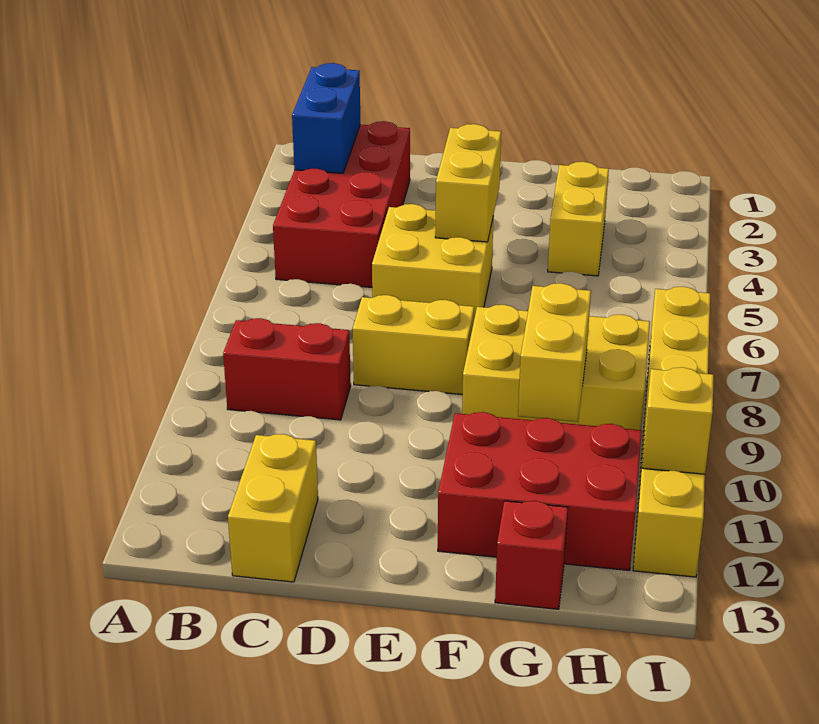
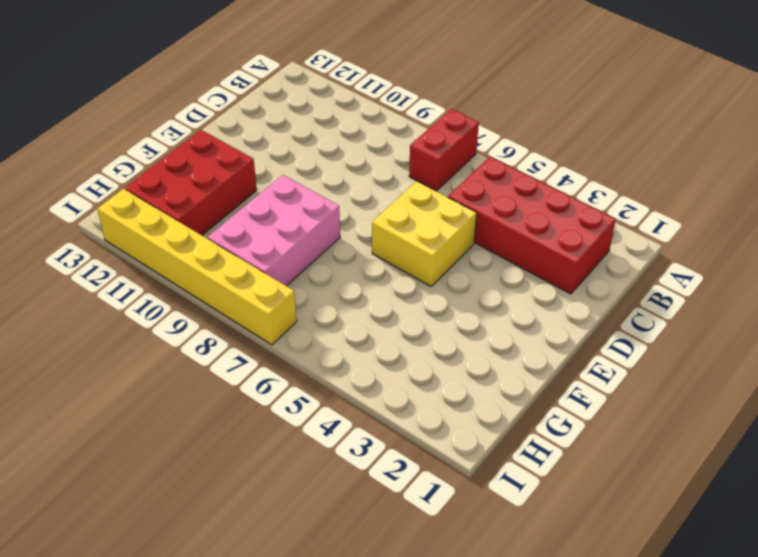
red brick A7:B7 level 1 -> red brick B9:C9 level 1
pink brick F8:H9 level 1 -> yellow brick F8:H9 level 1
none -> yellow brick C12:C13 level 1
none -> yellow brick D8:E8 level 1
none -> yellow brick G3:G4 level 1

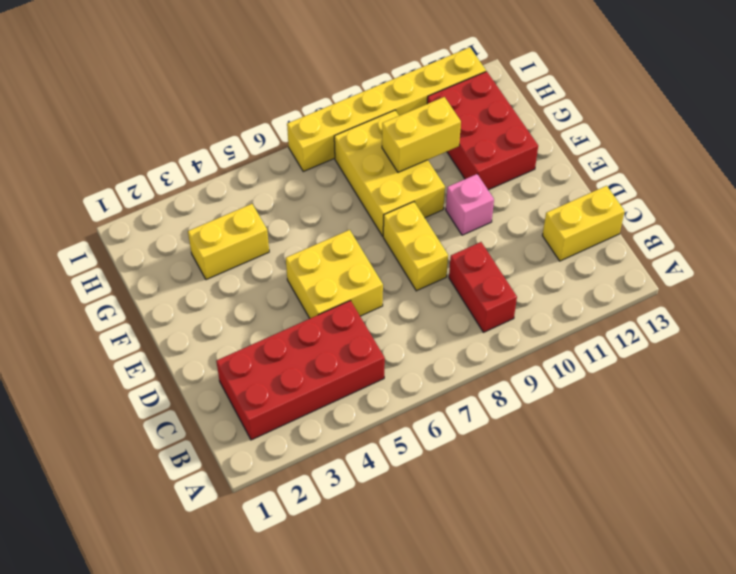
pink brick E10 level 1 -> none
none -> red brick G13 level 1
none -> blue brick B2:B3 level 2
none -> yellow brick E4:E5 level 2

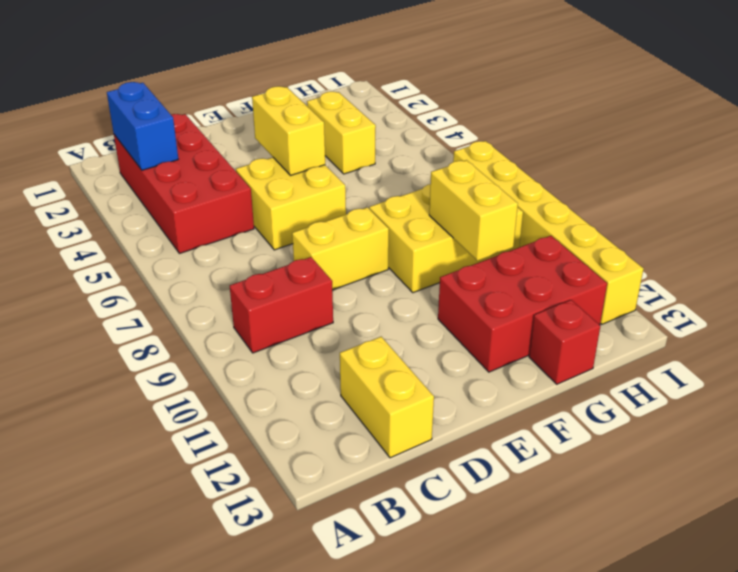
none -> yellow brick I11 level 2

